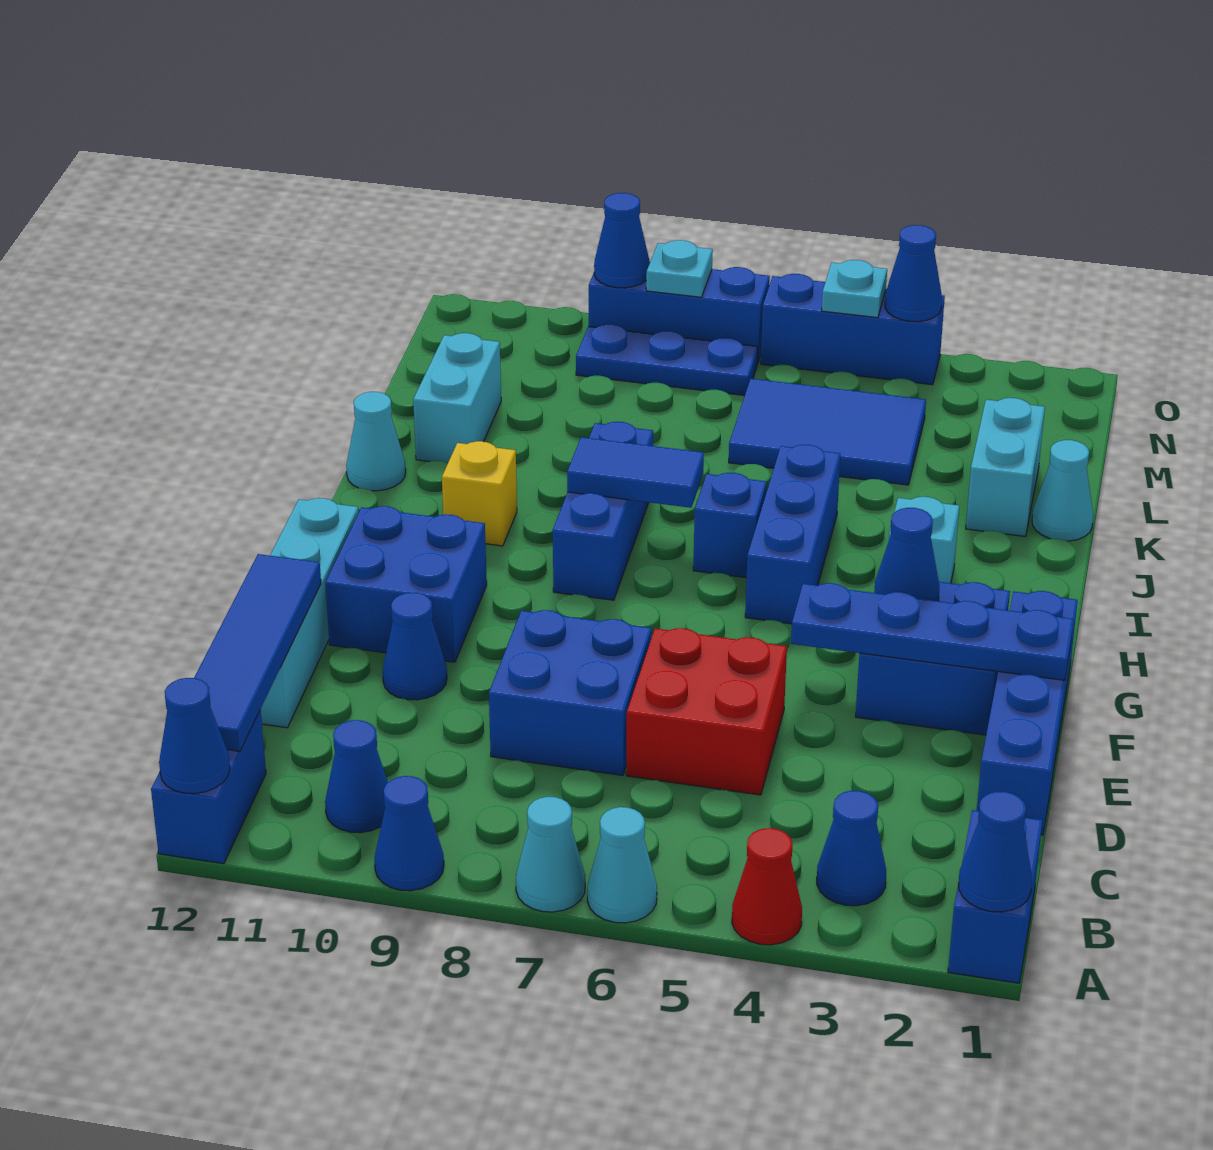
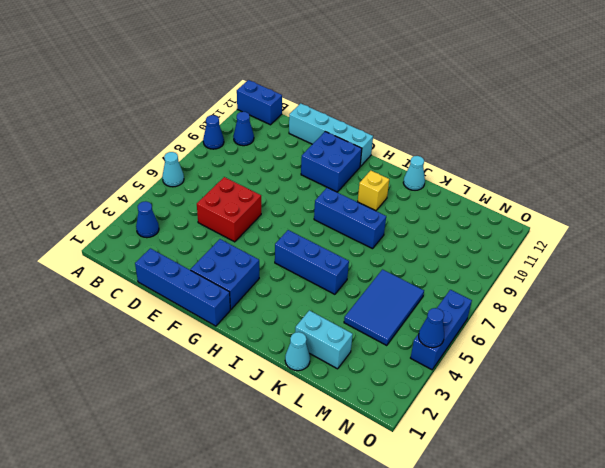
none -> blue brick A1:B1 level 1
none -> red cone A4 level 1
none -> cyan cone A7 level 1
none -> blue brick D7:E8 level 1

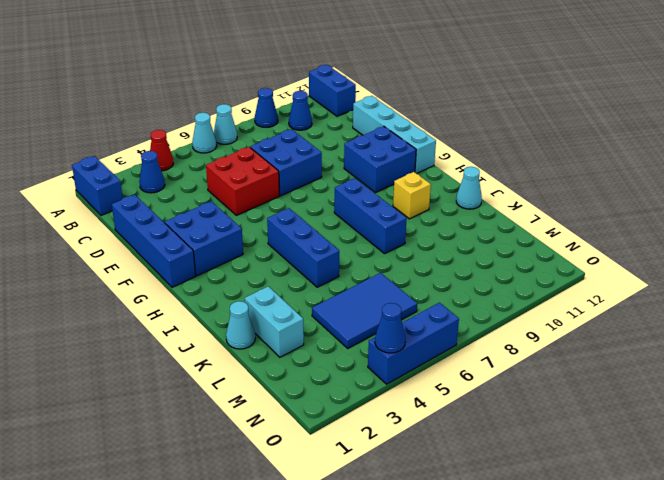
none -> blue cone E10 level 1
none -> cyan brick I3 level 1
none -> blue brick I6 level 1
none -> cyan brick K11:L11 level 1

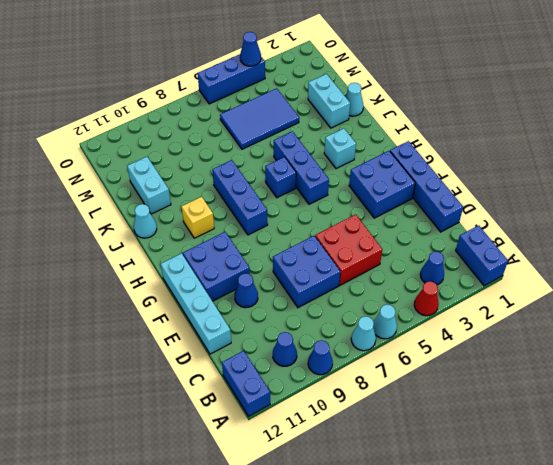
none -> blue plate N7:N9 level 1
none -> blue brick O7:O9 level 1
none -> blue cone A1 level 2
none -> blue cone A12 level 2

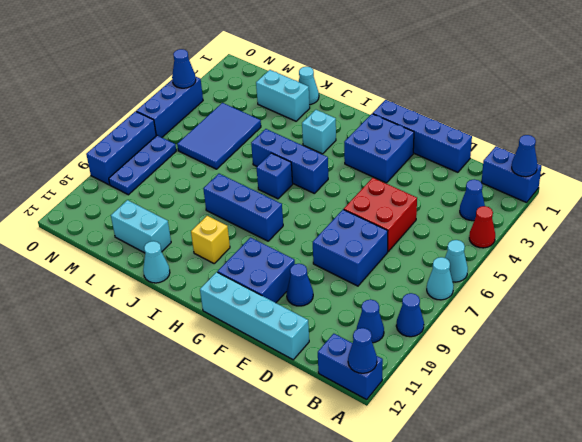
none -> blue tile B12:E12 level 2
none -> blue plate F1:F4 level 2
none -> blue cone G3 level 2
none -> blue tile I7:I8 level 2

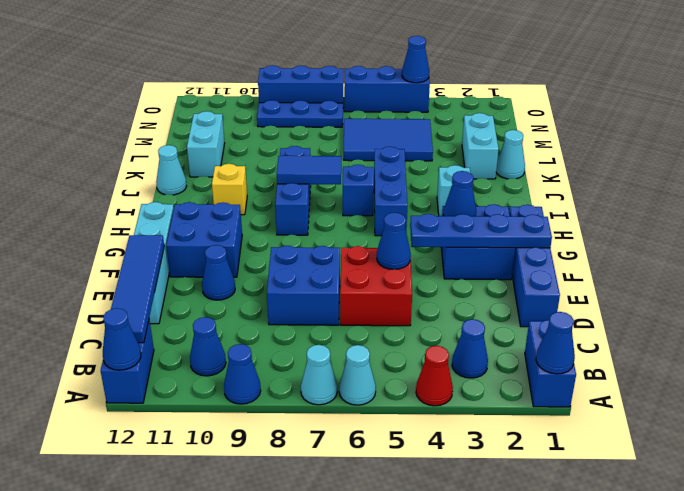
blue cone E5 level 2 -> blue cone O9 level 2
none -> cyan plate O5 level 2
none -> cyan plate O8 level 2

